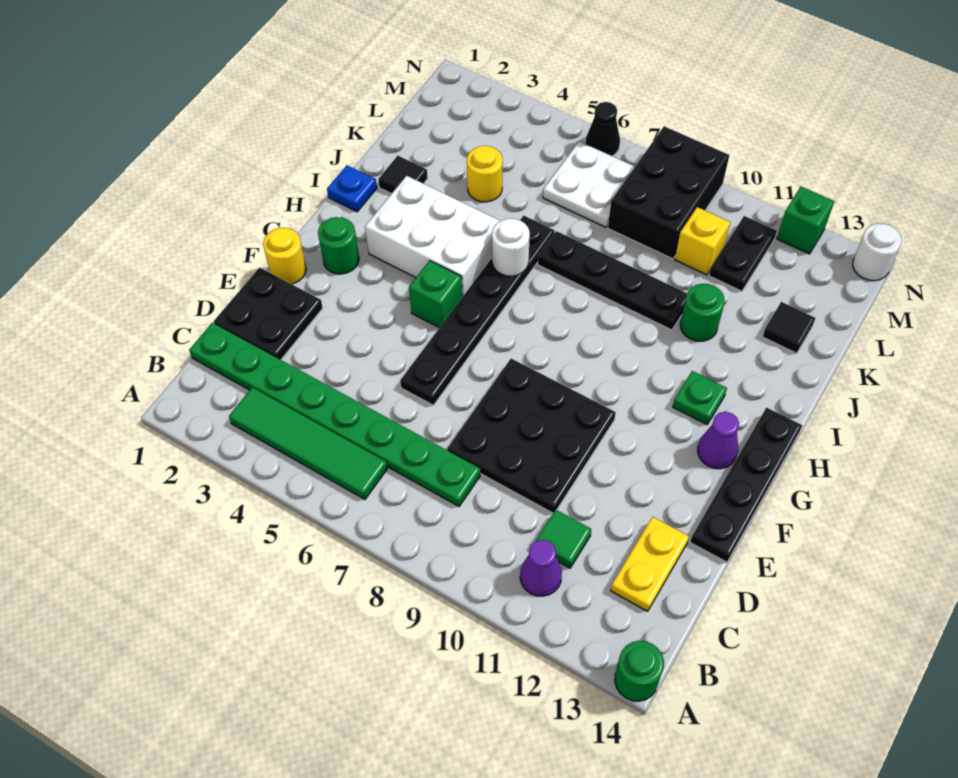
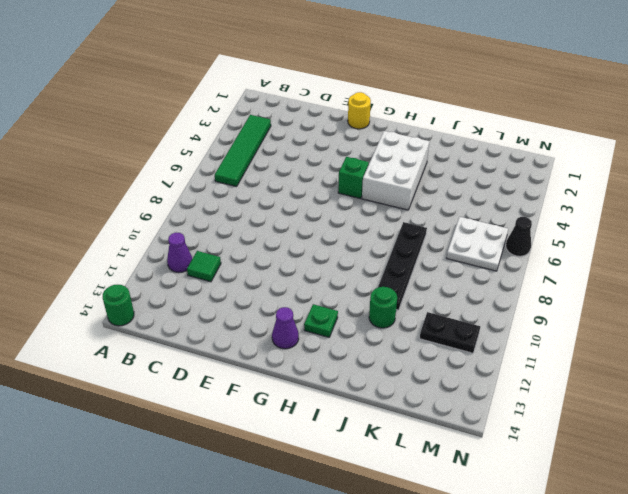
none -> green plate C1:C8 level 1
none -> yellow plate C13:D13 level 1
none -> black plate D1:E2 level 1
none -> black plate D8:F10 level 1

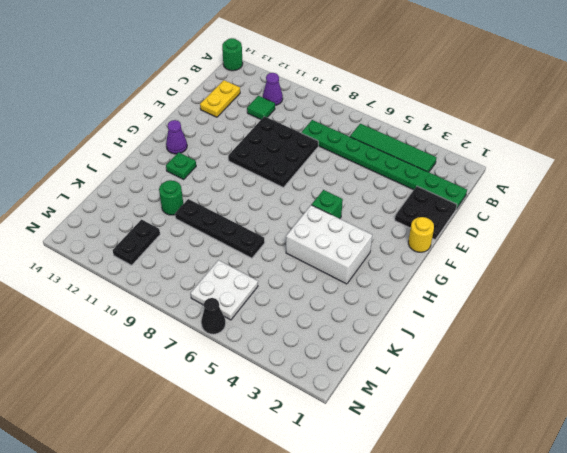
none -> black plate E6:J6 level 1
none -> black plate E14:H14 level 1
none -> green round brick G2 level 1
none -> blue plate I1 level 1

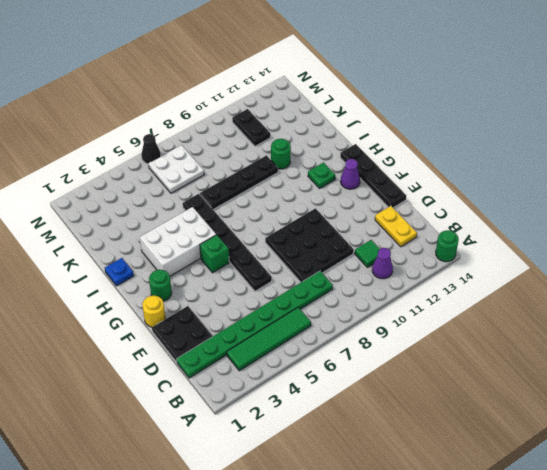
none -> black tile J2 level 1
none -> yellow round brick K4 level 1
none -> black tile K13 level 1
none -> black brick L8:N9 level 1

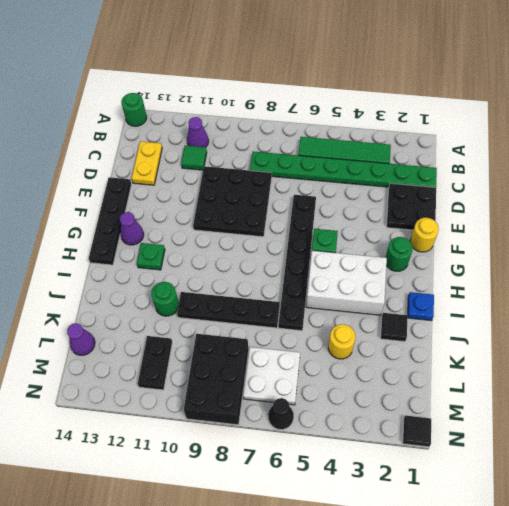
purple cone L14 level 1 -> none
black tile N1 level 1 -> black tile K13 level 1
none -> yellow brick L10 level 1
none -> green brick N12 level 1
none -> white round brick N14 level 1
none -> white round brick I6 level 2

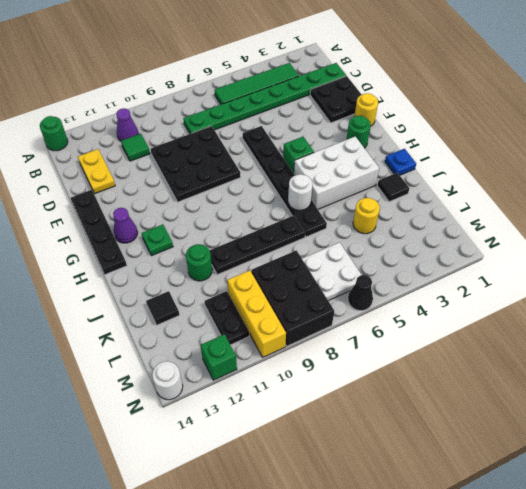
yellow brick L10:N10 level 1 -> yellow brick L10 level 1

